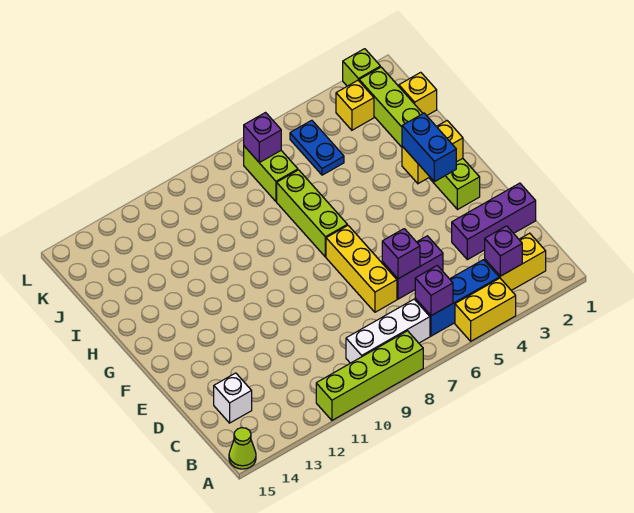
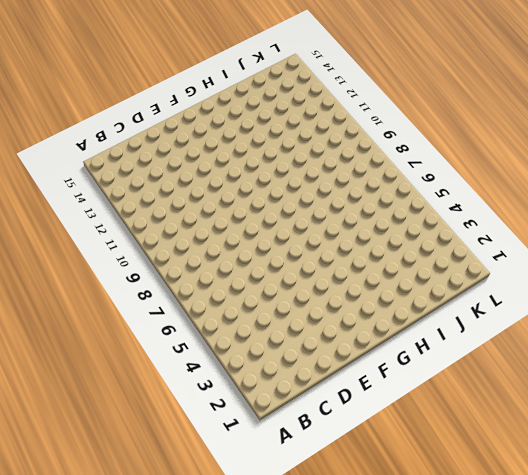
none -> yellow brick A4:A5 level 1
none -> lime brick A8:A11 level 1
none -> lime cone A15 level 1

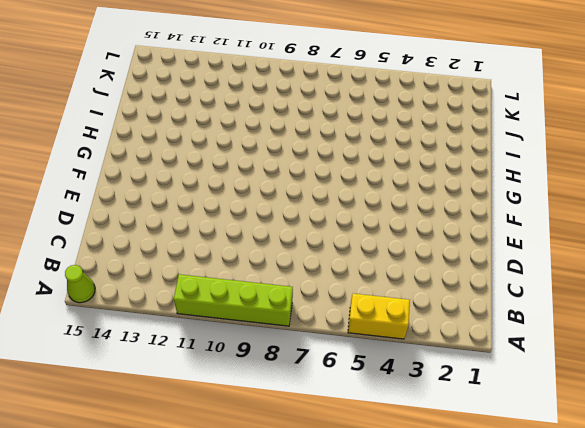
none -> yellow brick B2:B3 level 1
none -> blue brick B4:B6 level 1
none -> white brick B7:B9 level 1

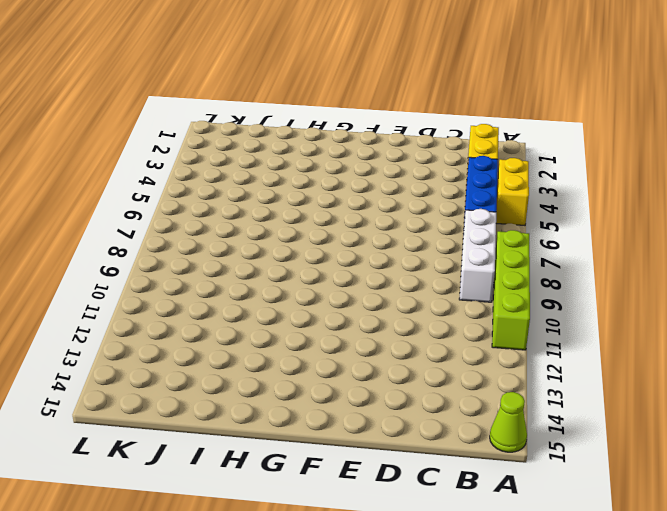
none -> white brick C14 level 1
none -> purple brick D1:D3 level 1
none -> purple brick D5:D6 level 1

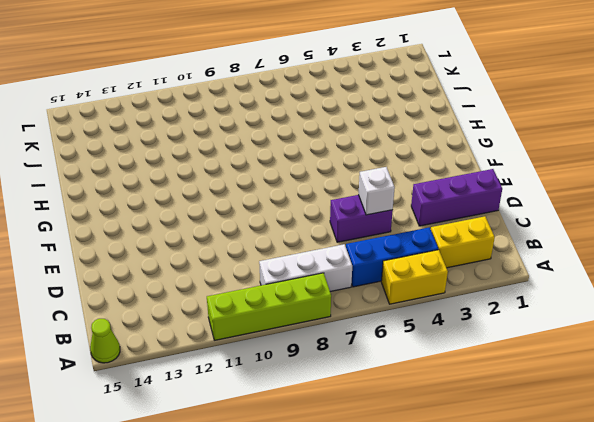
white brick D5 level 2 -> white brick C14 level 1
none -> yellow brick D7:F7 level 1
none -> lime brick F2:K2 level 1
none -> lime brick G7:I7 level 1

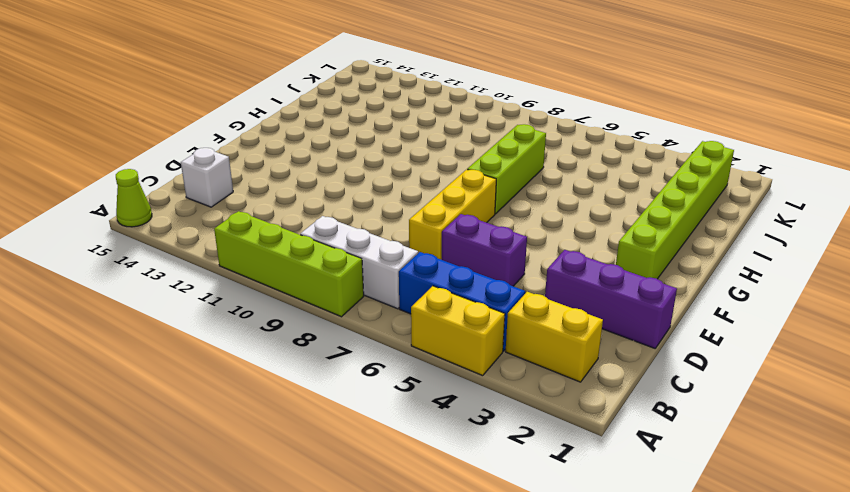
none -> yellow brick J1 level 1
none -> blue plate J5:K5 level 1
none -> lime brick J7:K7 level 1

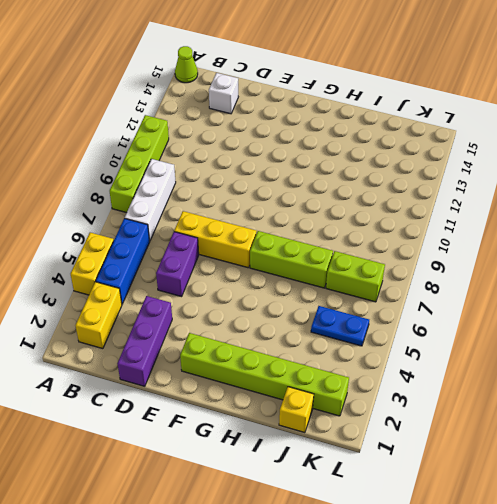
none -> yellow brick K3 level 1
none -> lime brick L2 level 1
none -> purple brick B3 level 2

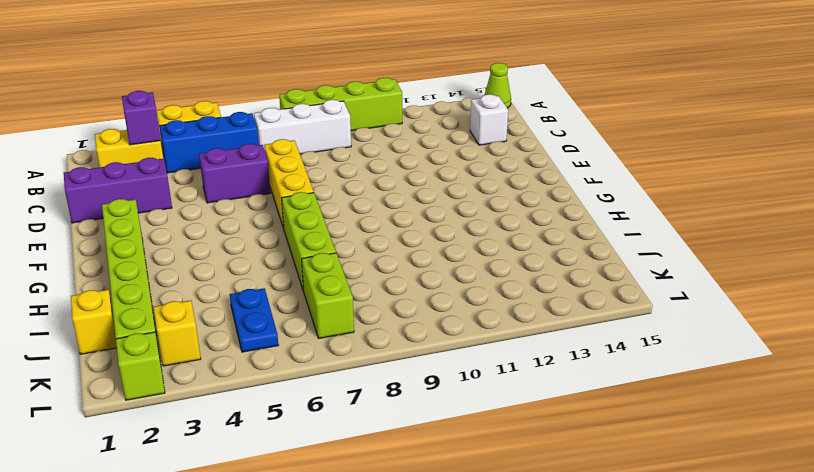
none -> purple brick B6 level 2
none -> purple brick D6 level 2
none -> yellow brick G2:G3 level 2

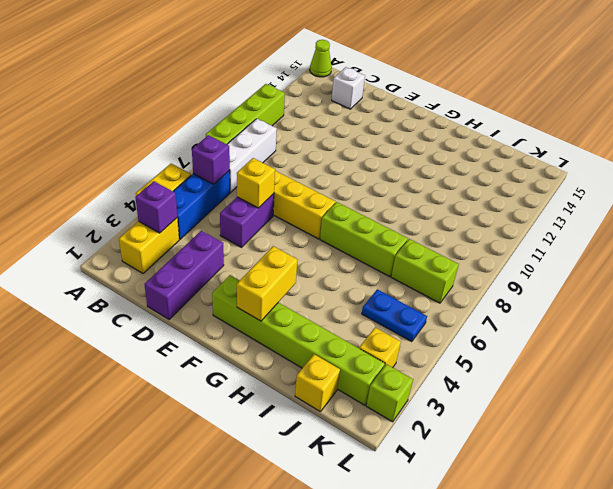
yellow brick D6 level 2 -> purple brick D6 level 2
none -> purple brick K7 level 2
none -> blue brick F3:G3 level 3

